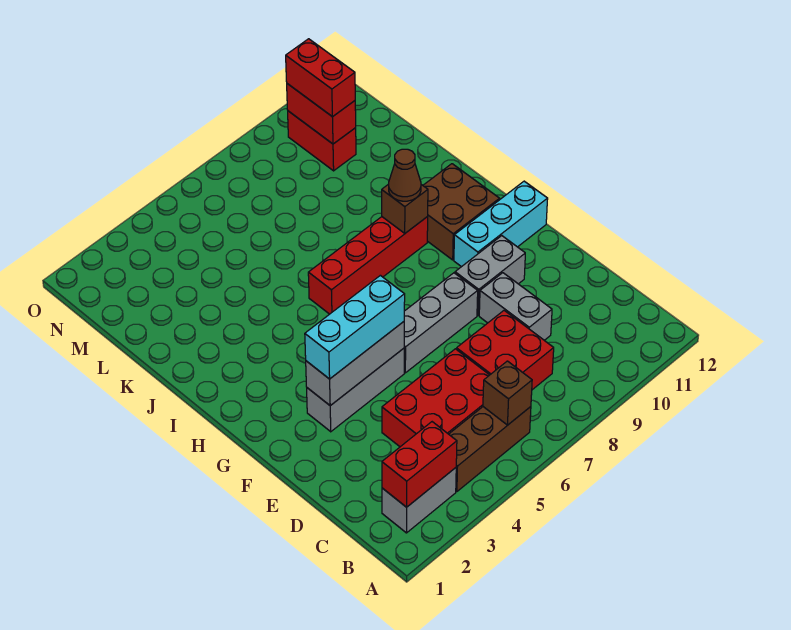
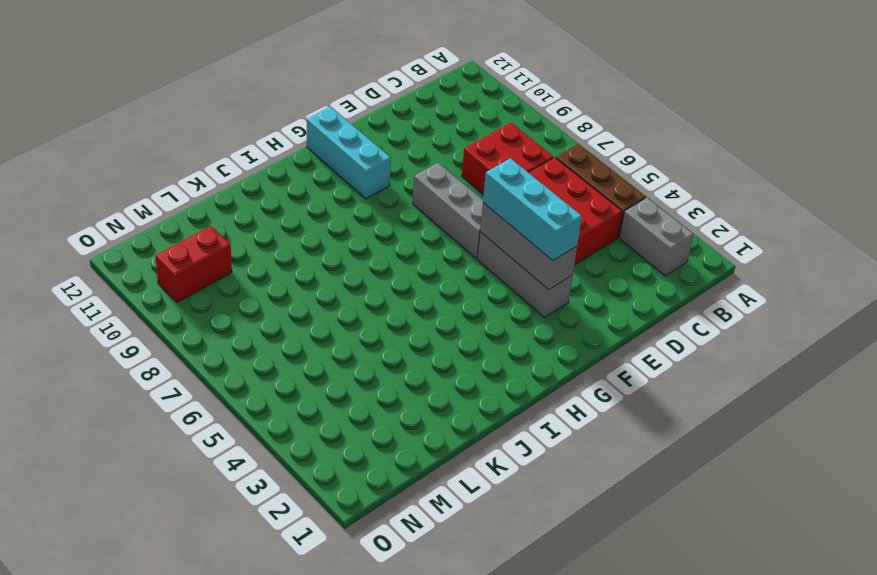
none -> grey brick D9:E9 level 1
none -> grey brick F9:F10 level 1
none -> brown brick H10:I11 level 1

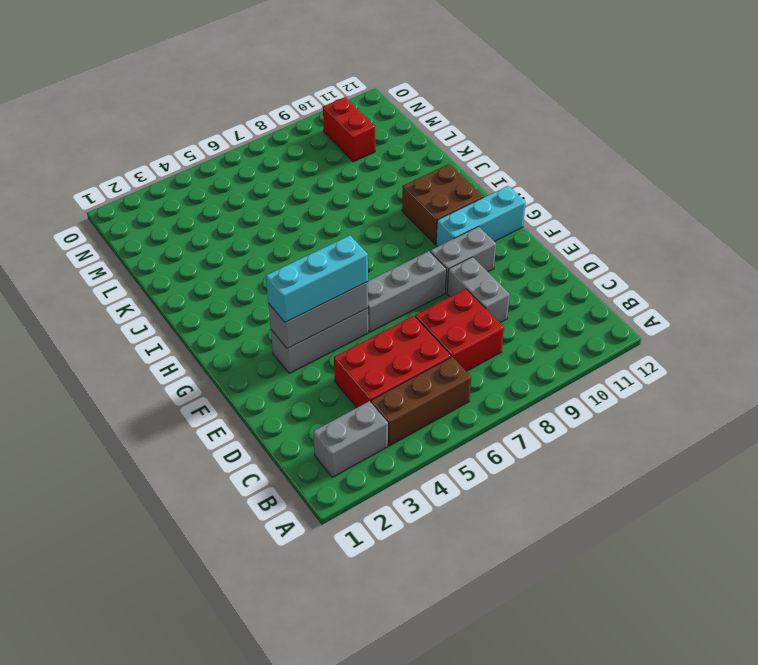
none -> red brick I6:I9 level 1
none -> red brick B2:B3 level 2
none -> brown brick B6 level 2

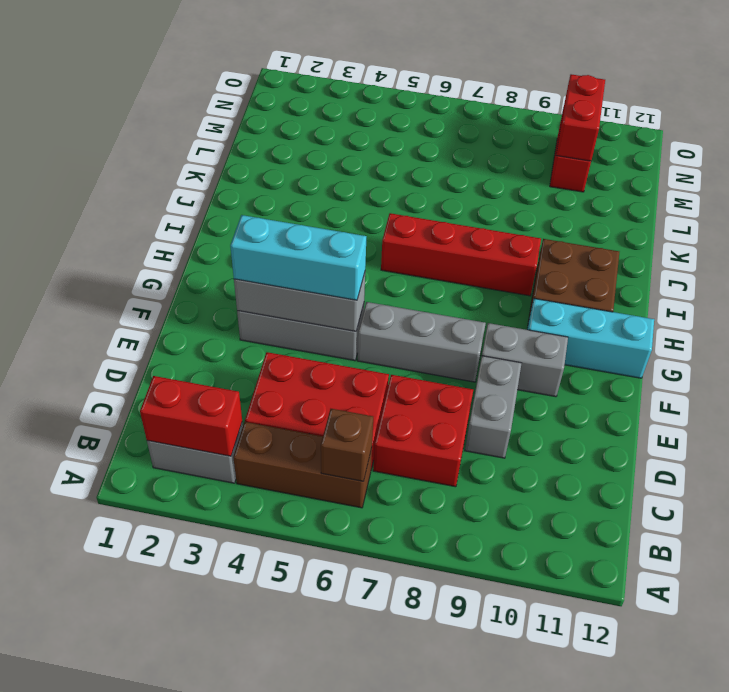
none -> brown brick I9 level 2
none -> brown cone I9 level 3
none -> red brick M10:N10 level 3

